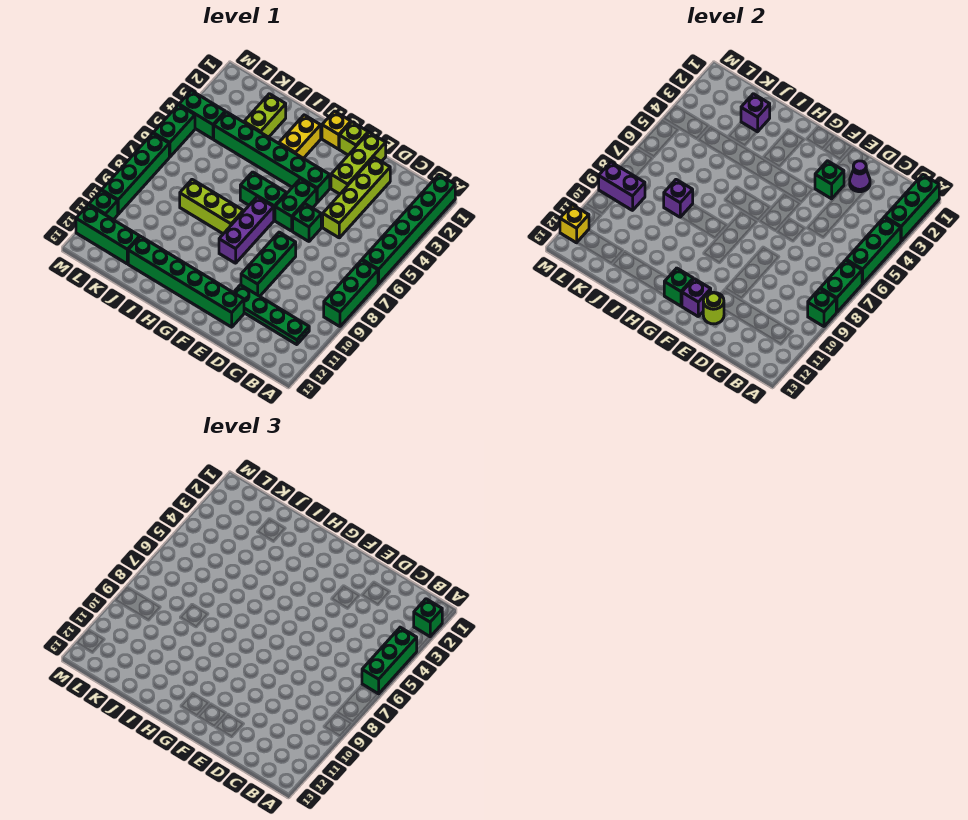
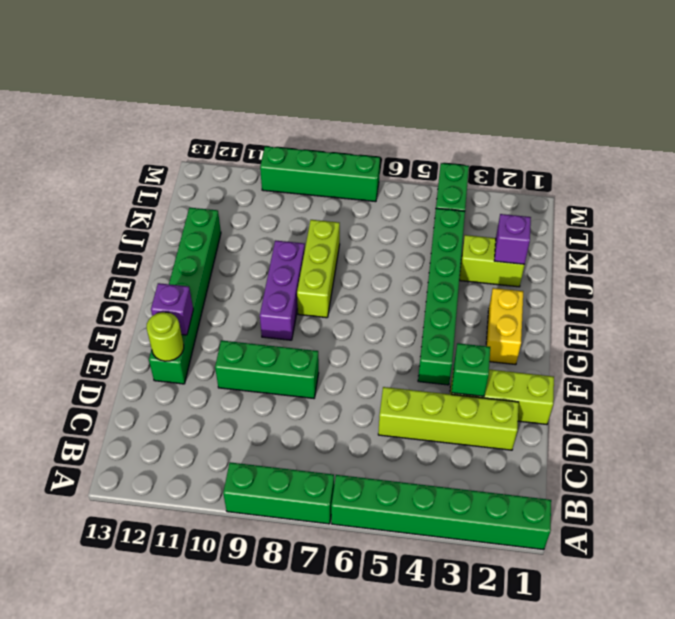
yellow brick G2:H2 level 1 -> yellow brick H2:H3 level 1
purple brick G9:I9 level 1 -> purple brick G7:G9 level 1
none -> green plate B11:E11 level 1
none -> green brick E6 level 1
none -> lime brick F1 level 1
none -> green brick F5:F6 level 1

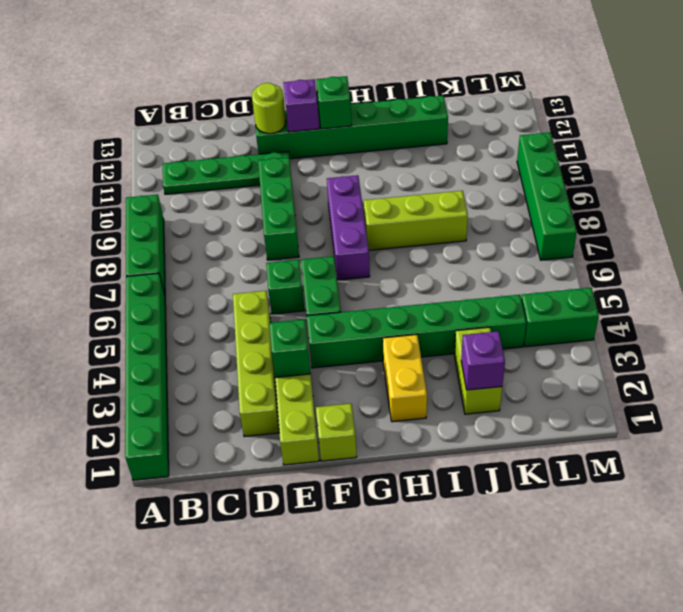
none -> yellow brick G1 level 1
none -> green brick G6:H6 level 1
none -> green brick K12:M12 level 1
none -> green brick M5:M6 level 1

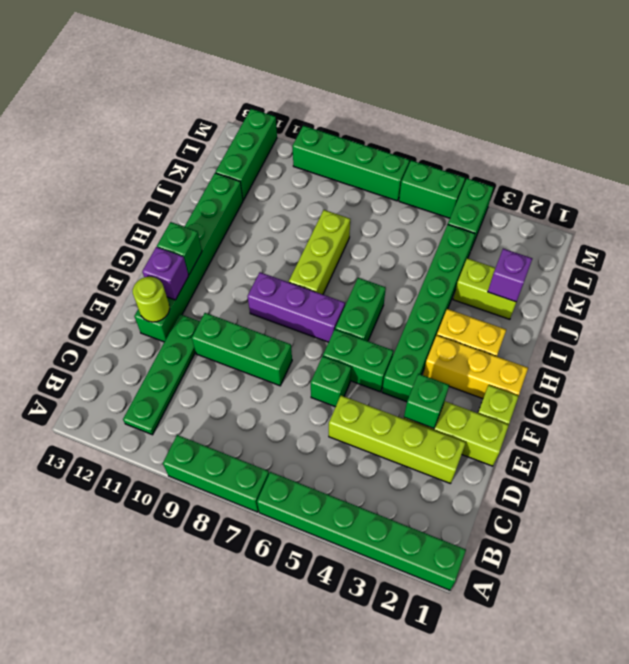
yellow brick G1:G3 level 1 -> yellow brick G1 level 1
none -> green brick M11 level 1
none -> green brick A1:A3 level 2
none -> green brick A4:A6 level 2
none -> green brick A7:A8 level 2

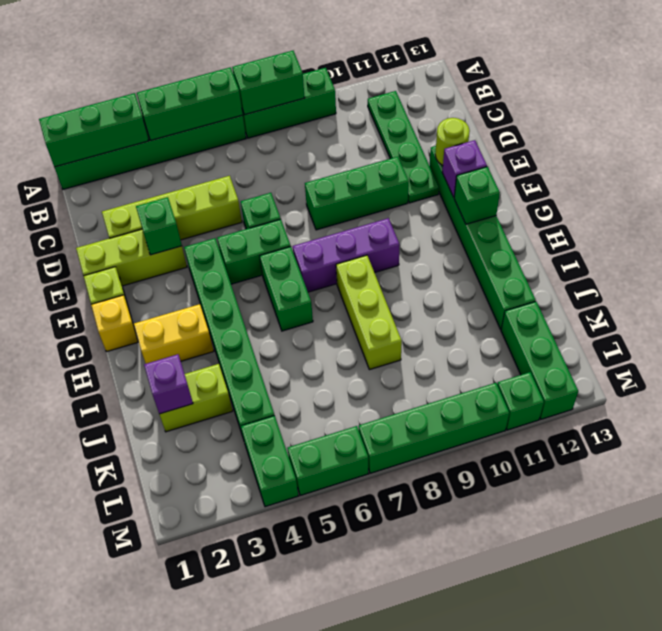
none -> green brick A9 level 2
none -> purple cone D2 level 2
none -> purple brick J8 level 2
none -> purple brick L9:M9 level 2

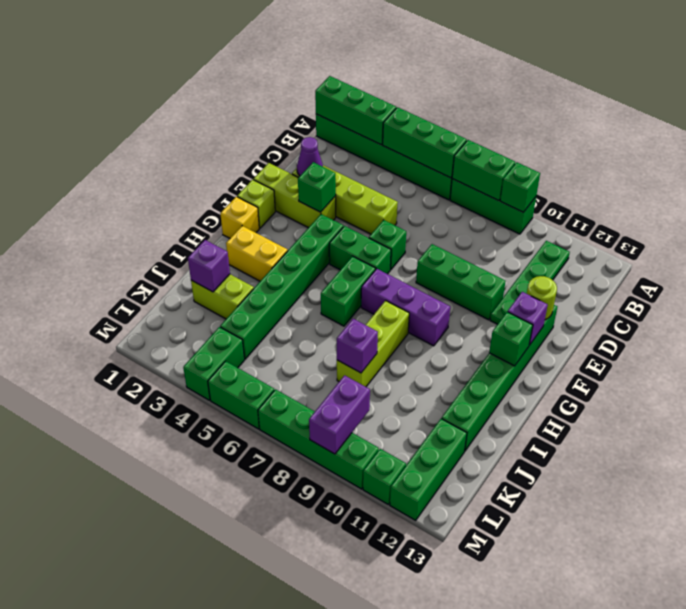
none -> yellow brick M12 level 2
none -> green brick A2 level 3
none -> green brick A4:A6 level 3

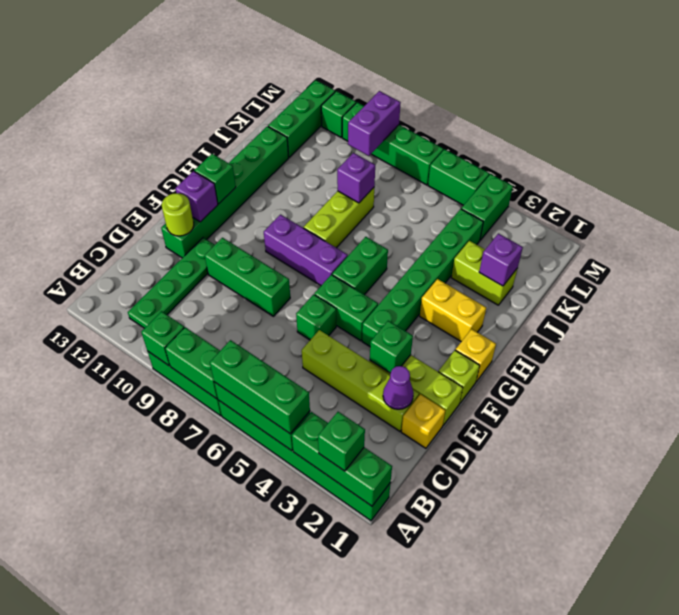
yellow brick D1 level 1 -> yellow brick M12 level 2

